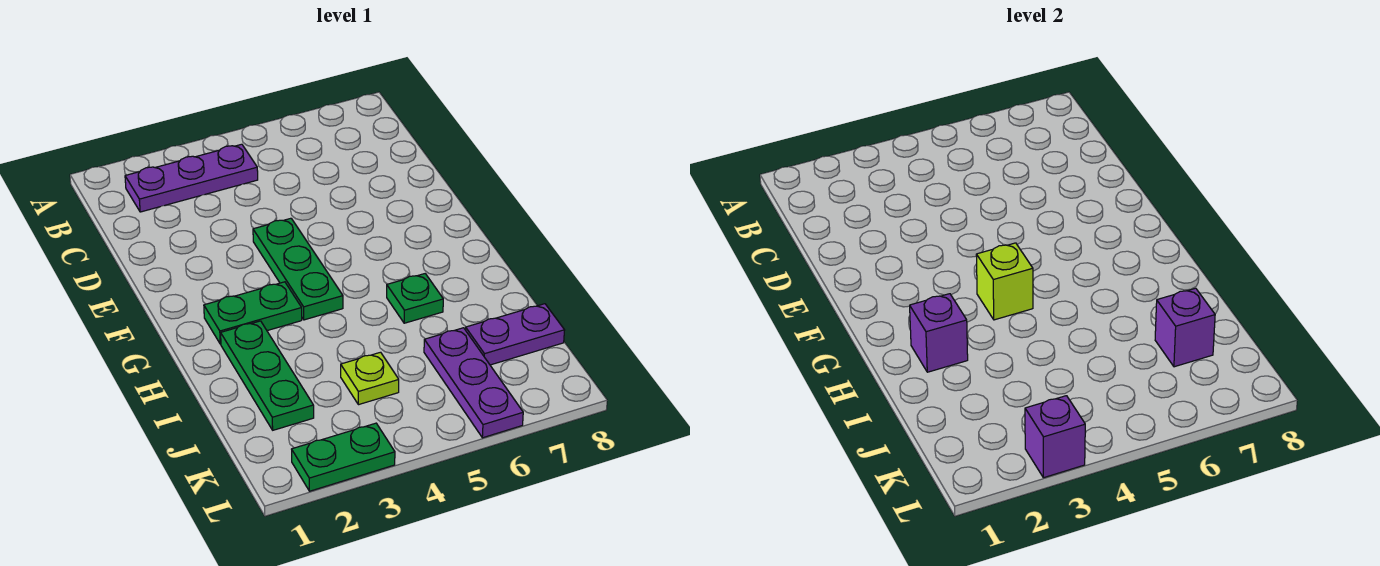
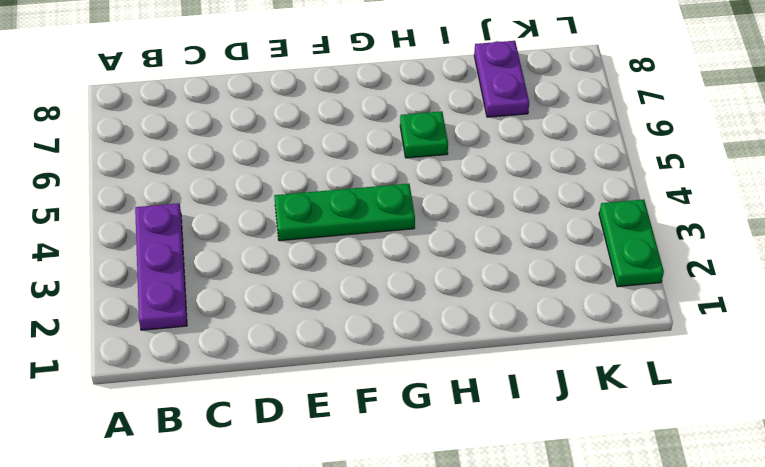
none -> green plate G2:G3 level 1
none -> green plate H2:J2 level 1
none -> lime plate J4 level 1

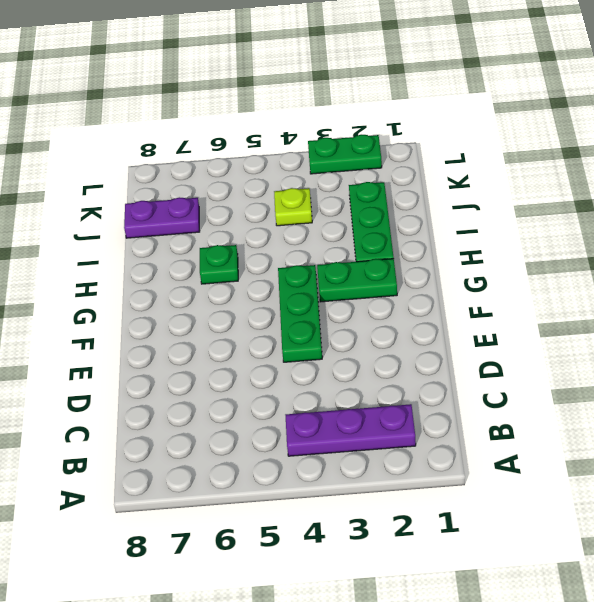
none -> purple plate J6:L6 level 1
none -> lime brick G4 level 2
none -> purple brick H2 level 2

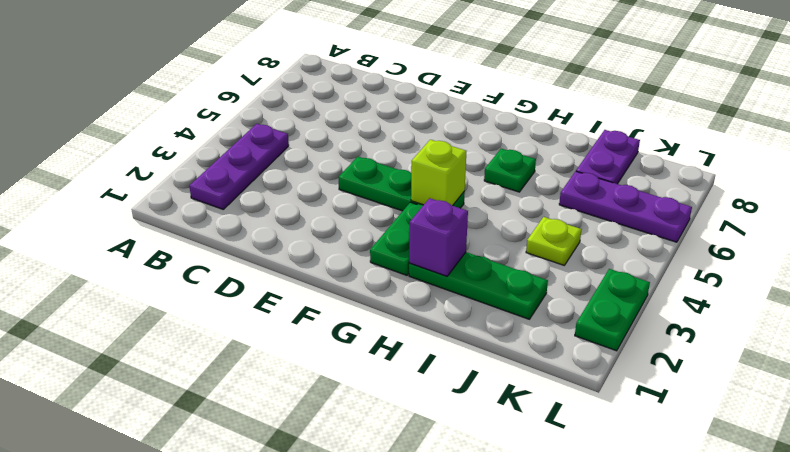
none -> purple brick J7 level 2
none -> purple brick L3 level 2

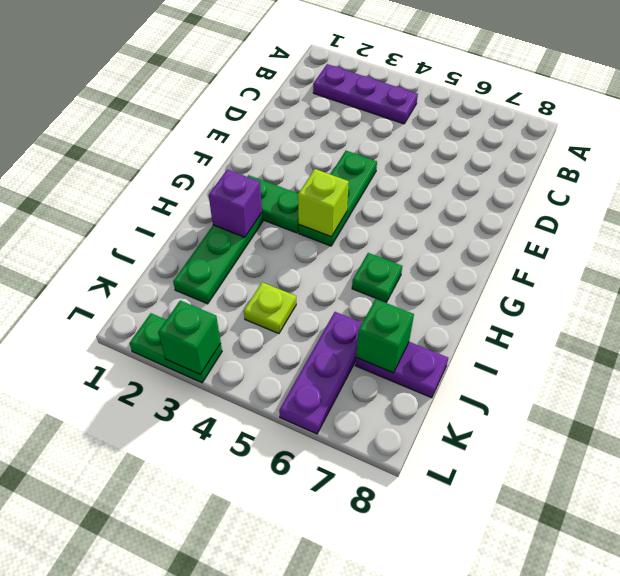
green brick J7 level 2 -> purple brick J7 level 2
green brick L3 level 2 -> purple brick L3 level 2

